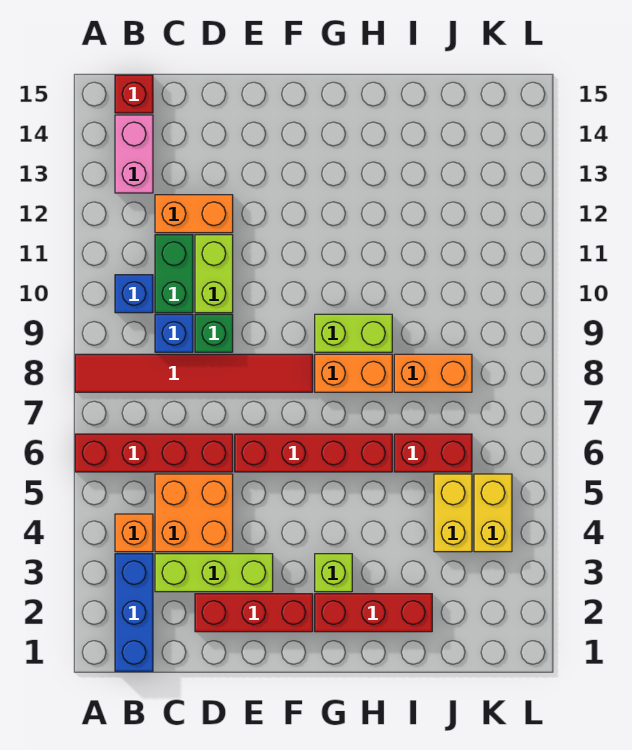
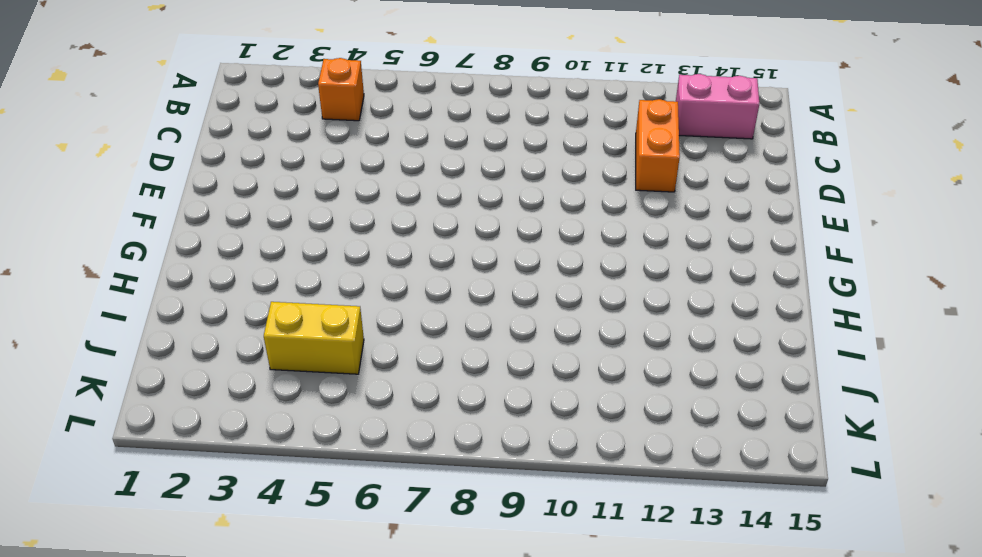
none -> red brick A6:D6 level 1
none -> red tile A8:F8 level 1
none -> blue brick B1:B3 level 1

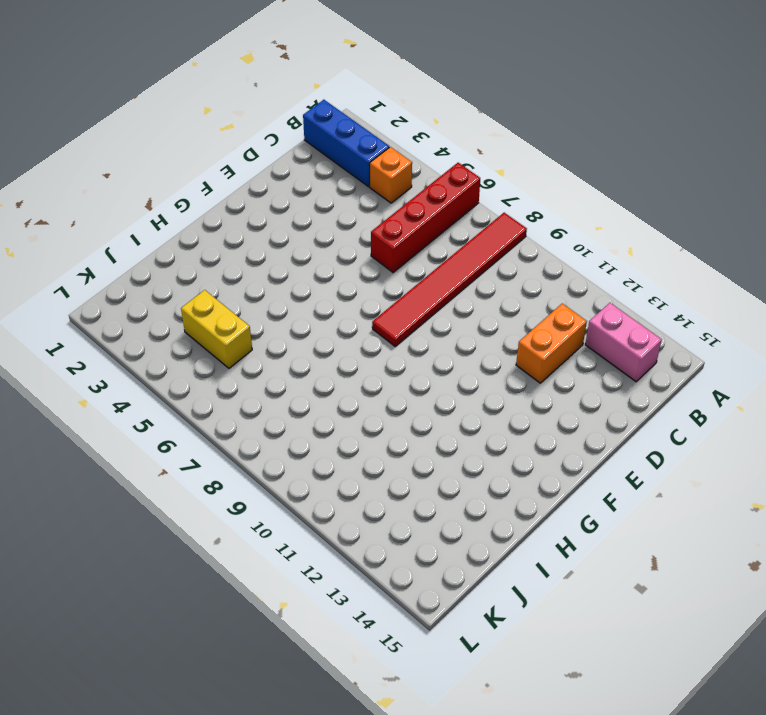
none -> blue brick B10 level 1
none -> red brick B15 level 1
none -> lime brick C3:E3 level 1

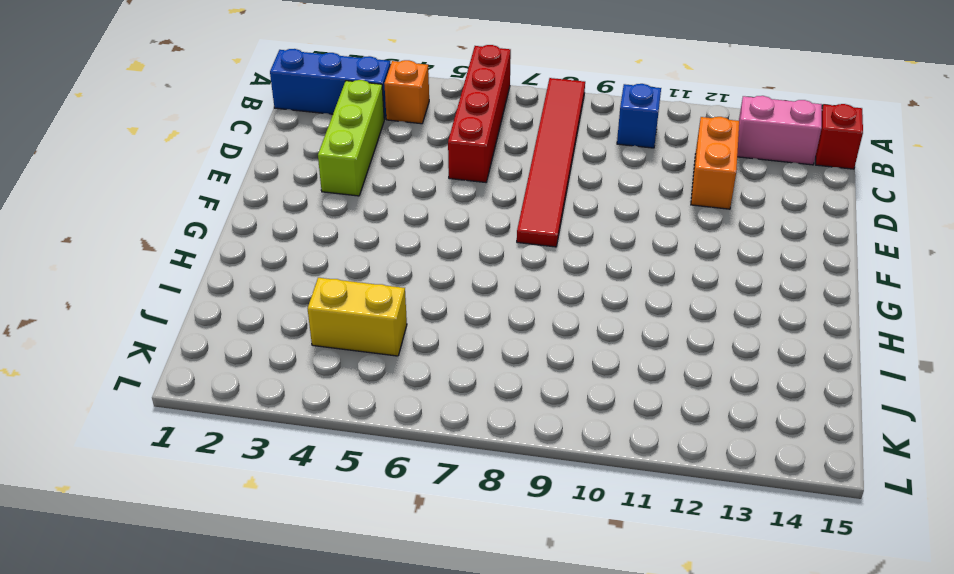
none -> orange brick C4:D5 level 1
none -> blue brick C9 level 1
none -> green brick C10:C11 level 1

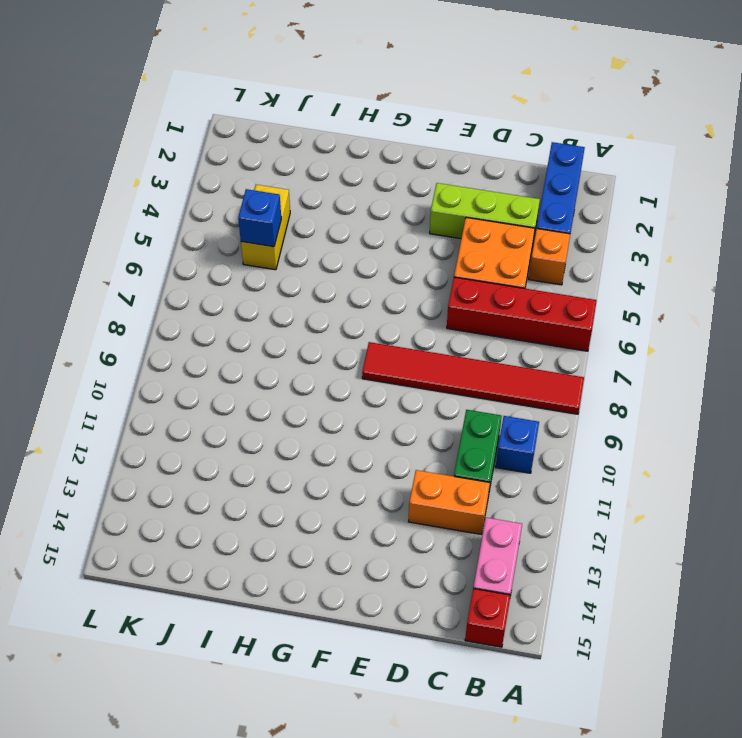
blue brick J5 level 2 -> blue brick C9 level 1
none -> red brick D2:F2 level 1
none -> green brick D9 level 1
none -> lime brick D10:D11 level 1

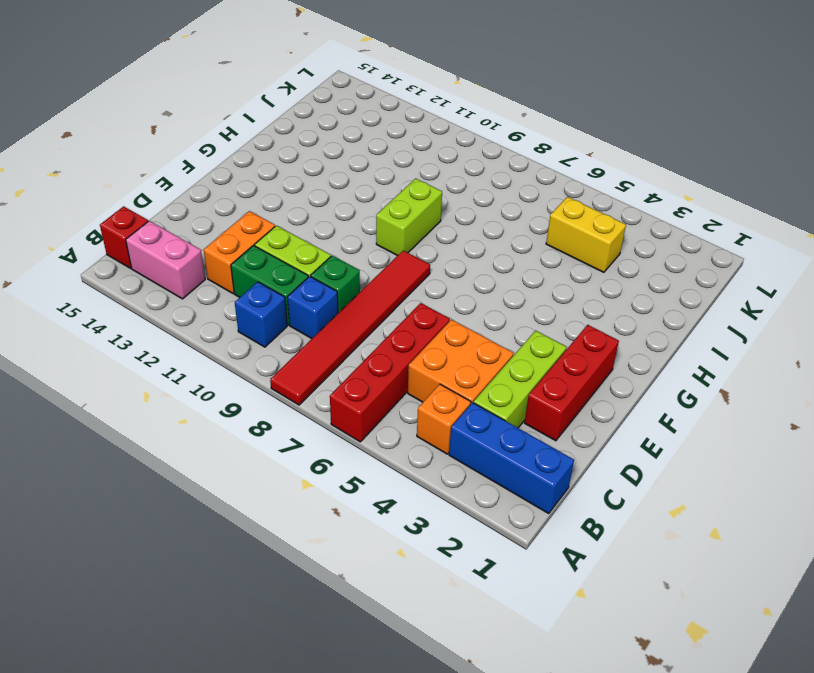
none -> red brick E6:H6 level 1
none -> red brick G2:I2 level 1
none -> lime brick G3 level 1

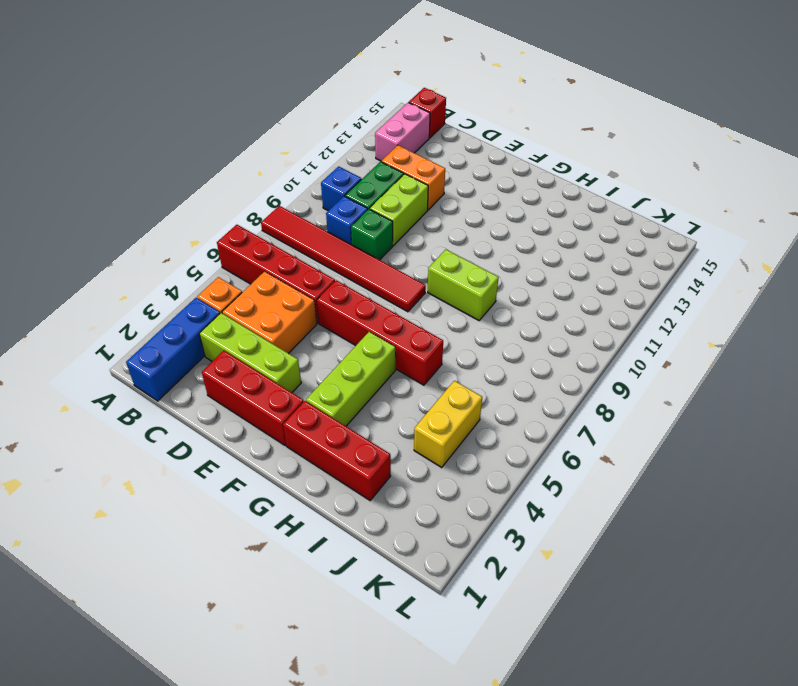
lime brick G3:G5 level 1 -> lime brick G3 level 1
none -> orange brick G8:H8 level 1
none -> red brick I6:J6 level 1
none -> orange brick I8:J8 level 1

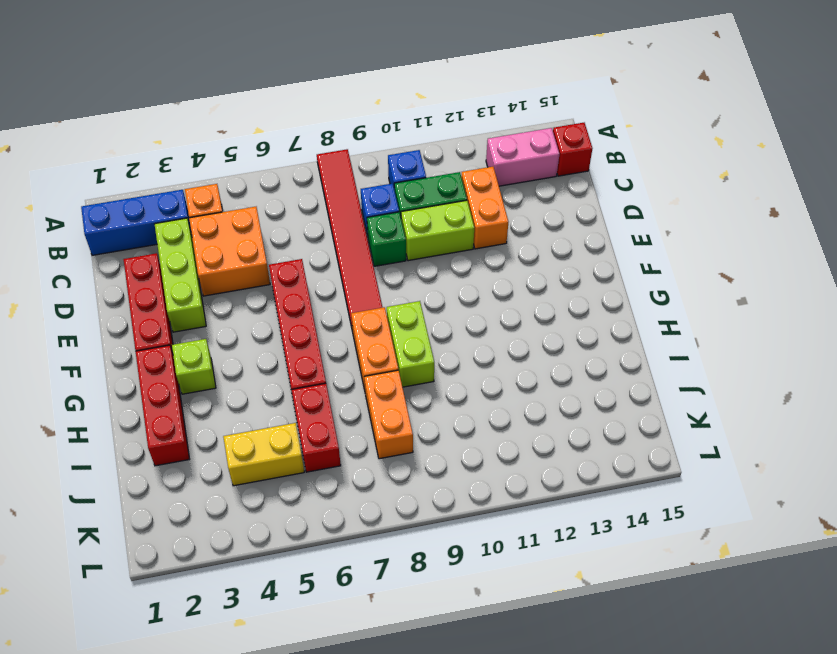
none -> red brick A6:D6 level 1
none -> yellow brick K4:K5 level 1

